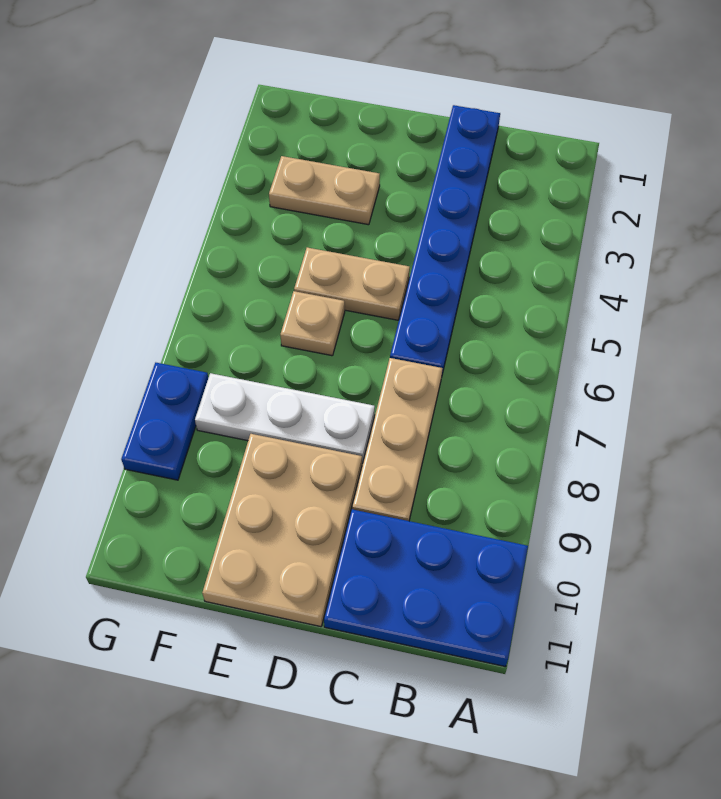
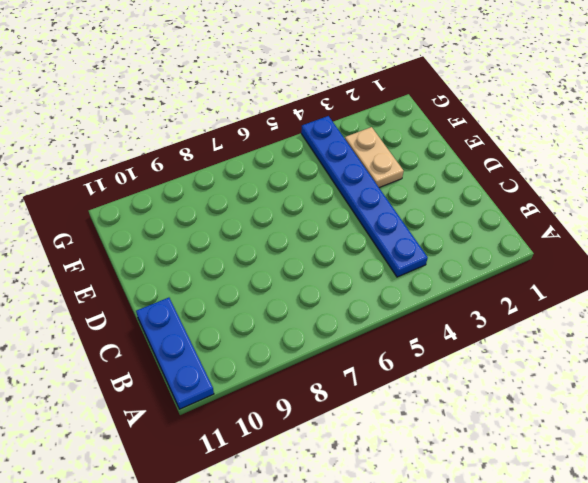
blue plate A11:C11 level 1 -> blue plate A10:C11 level 1
blue plate B4:G4 level 1 -> blue plate C1:C6 level 1
none -> tan plate C7:C9 level 1
none -> tan plate D5:E5 level 1

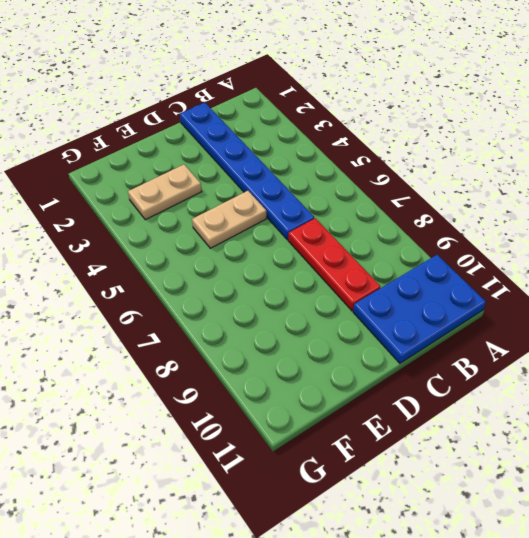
red plate C7:C9 level 1 -> tan plate C7:C9 level 1
none -> white plate D8:F8 level 1
none -> tan plate D9:E11 level 1

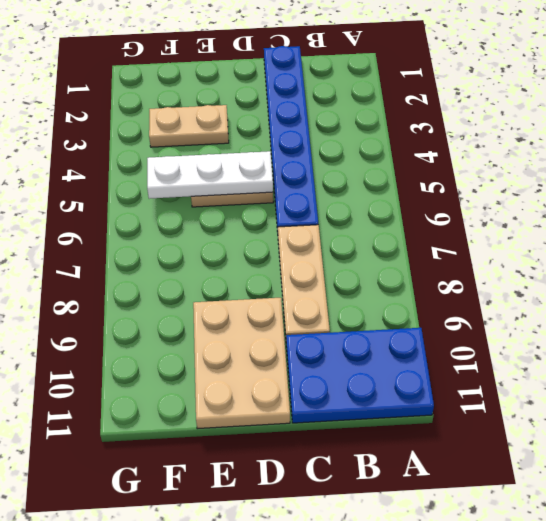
white plate D5:F5 level 2 -> white plate D8:F8 level 1
none -> tan plate E6 level 1
none -> blue plate G8:G9 level 1

